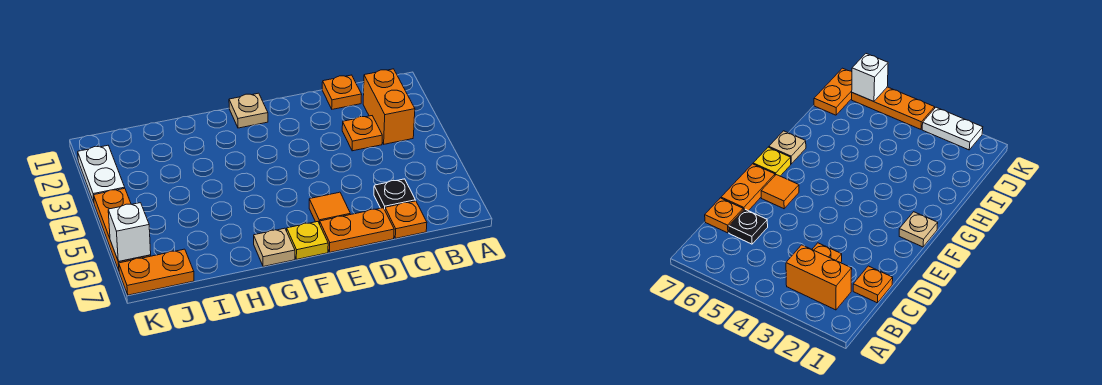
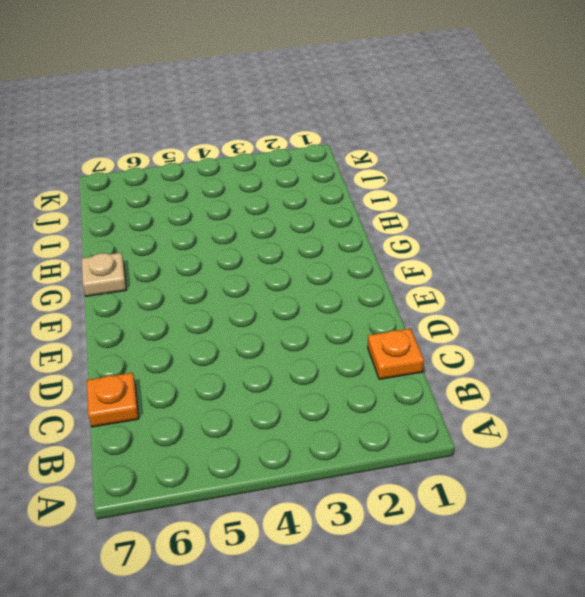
none -> orange brick B2:B3 level 1
none -> orange plate C3 level 1
none -> black plate C6 level 1

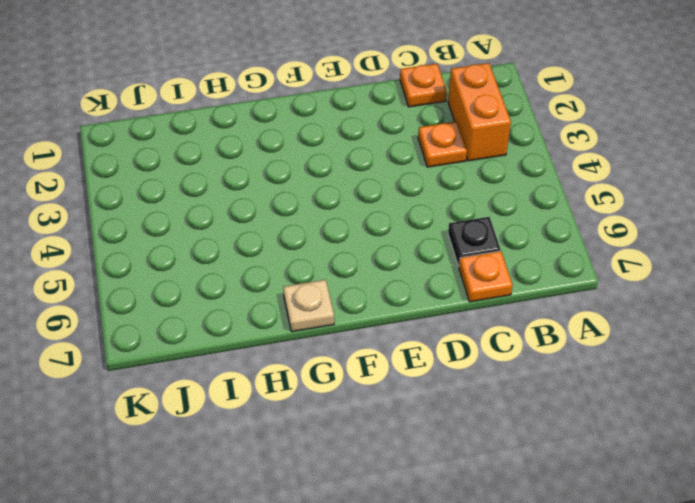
none -> orange plate D7:E7 level 1
none -> orange tile E6 level 1
none -> tan plate F1 level 1

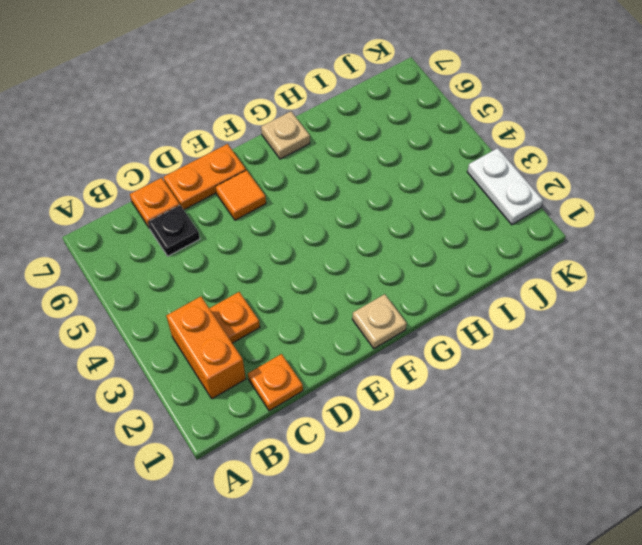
none -> yellow plate F7 level 1
none -> orange plate J7:K7 level 1
none -> orange plate K4:K6 level 1

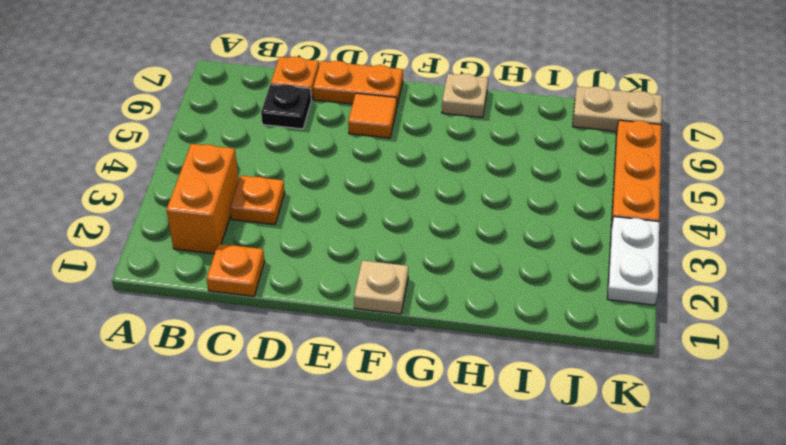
tan plate J7:K7 level 1 -> orange plate J7:K7 level 1
none -> yellow plate F7 level 1
none -> white brick K6 level 2

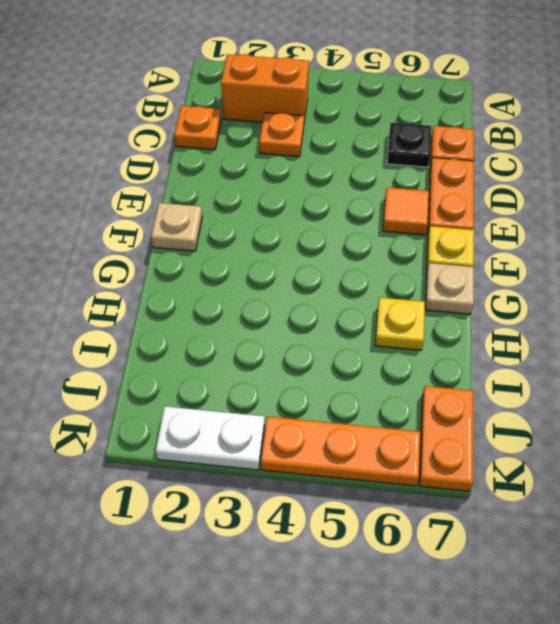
yellow plate H6 level 1 -> none
none -> white brick K6 level 2

